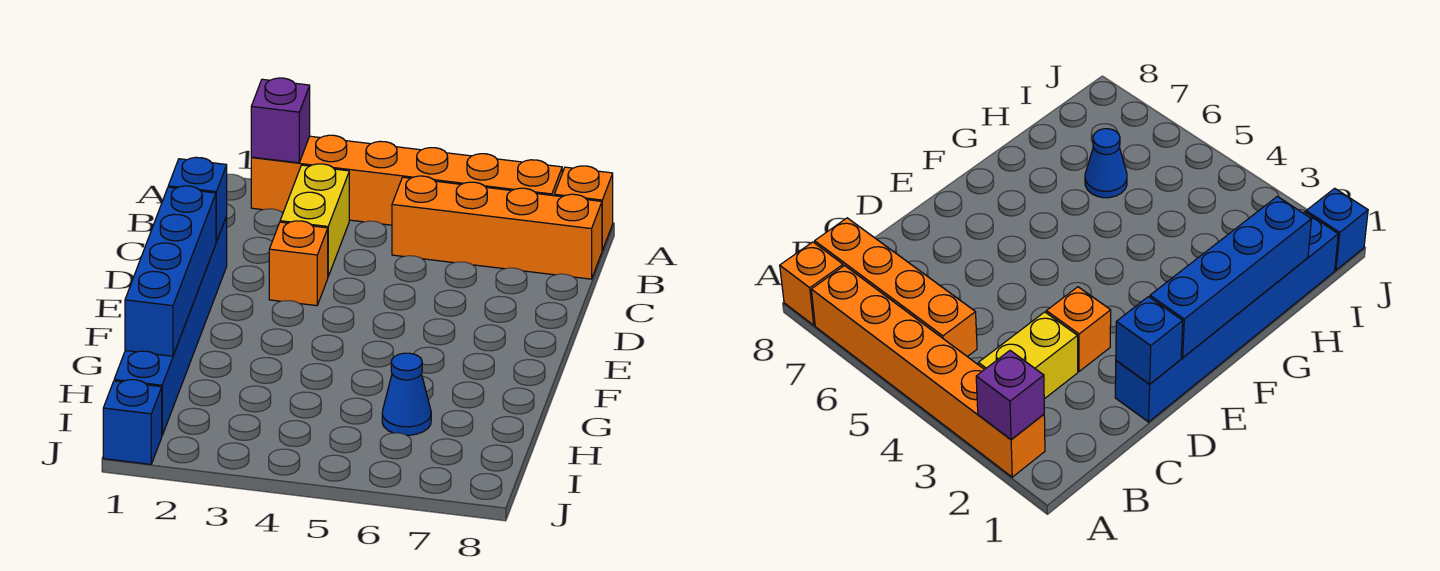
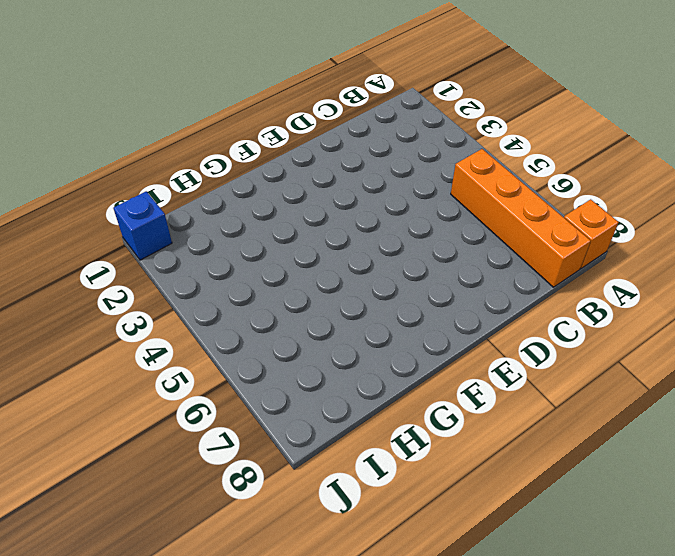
none -> orange brick A2:A7 level 1
none -> yellow brick B3:C3 level 1

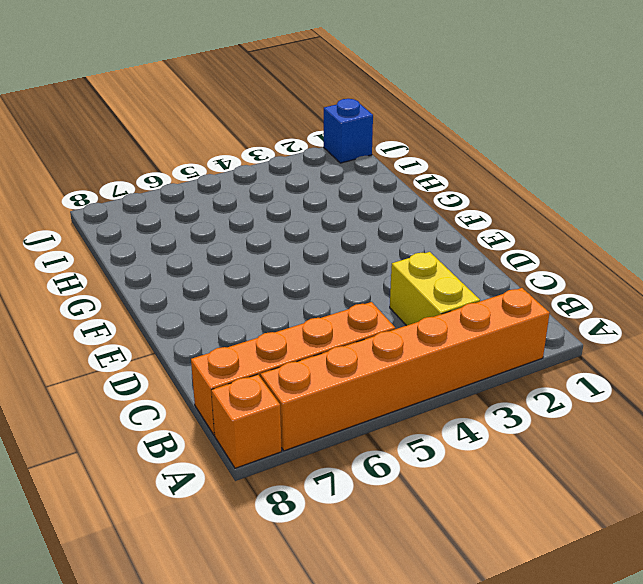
none -> blue brick D1:I1 level 1
none -> orange brick D3 level 1

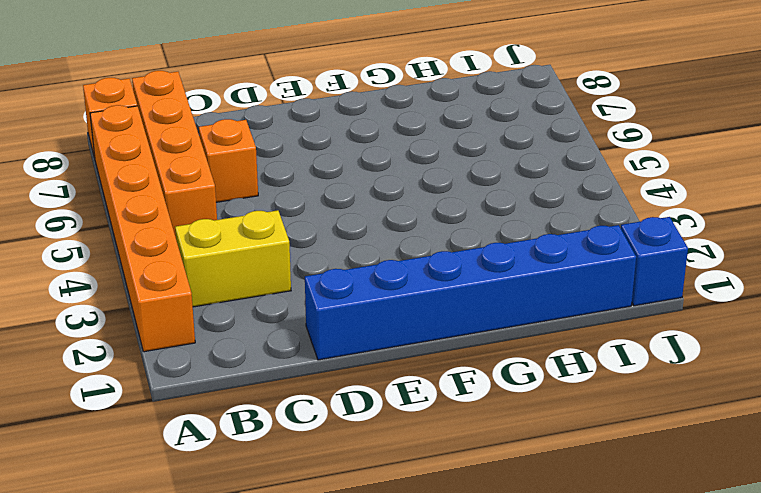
orange brick C6 level 1 -> orange brick D3 level 1
none -> blue cone H6 level 1
none -> purple brick A2 level 2

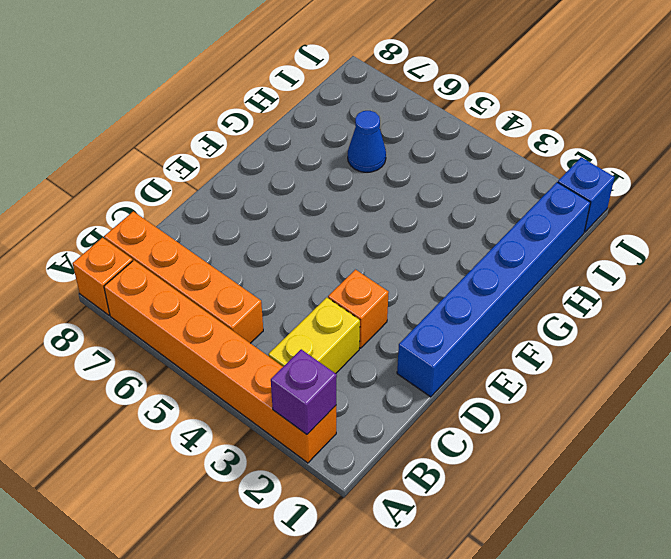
none -> blue brick D1 level 2
none -> blue brick E1:H1 level 2

